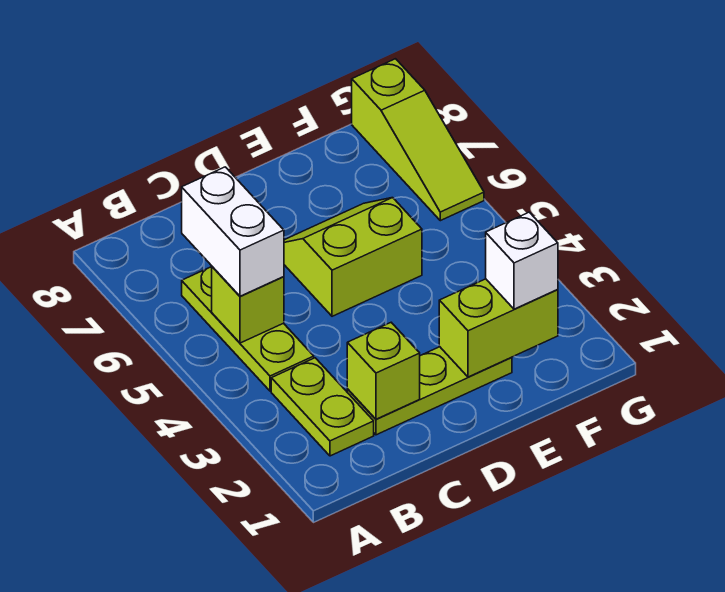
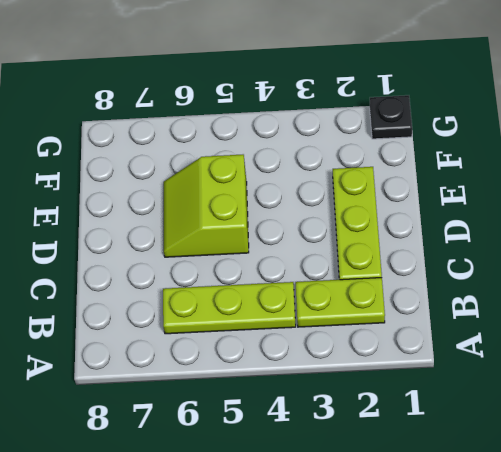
black plate G1 level 1 -> none
none -> lime slope G6:G8 level 1 top 8
none -> lime brick B5 level 2

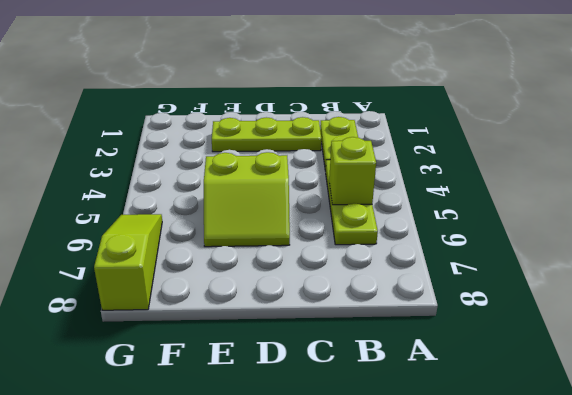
none -> lime brick C2 level 2
none -> lime brick E2:F2 level 2

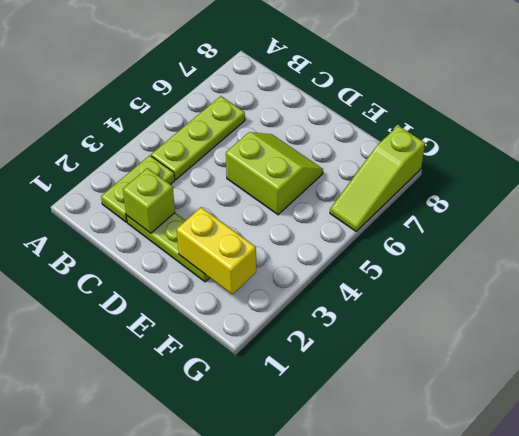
yellow brick E2:F2 level 2 -> lime brick E2:F2 level 2
none -> lime brick B5 level 2
none -> white brick B5:B6 level 3

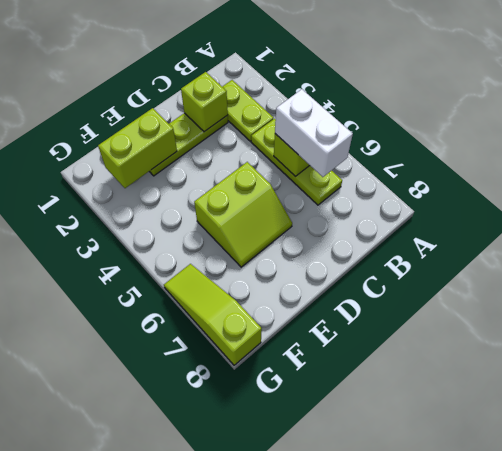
none -> white brick F2 level 3

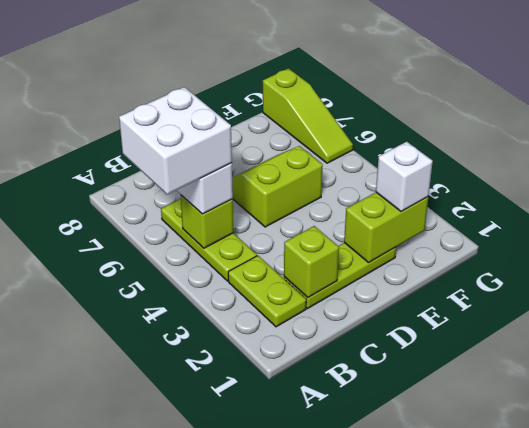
white brick A5:B6 level 4 -> none

